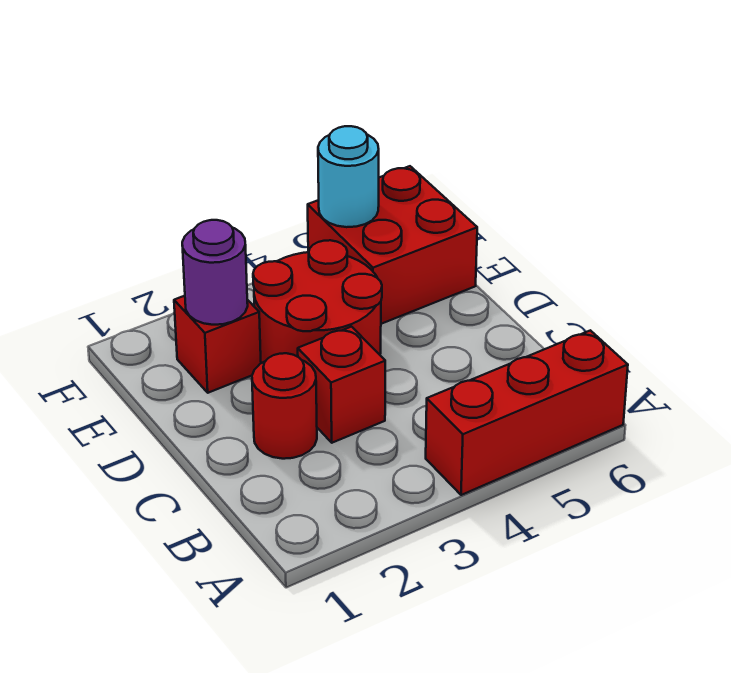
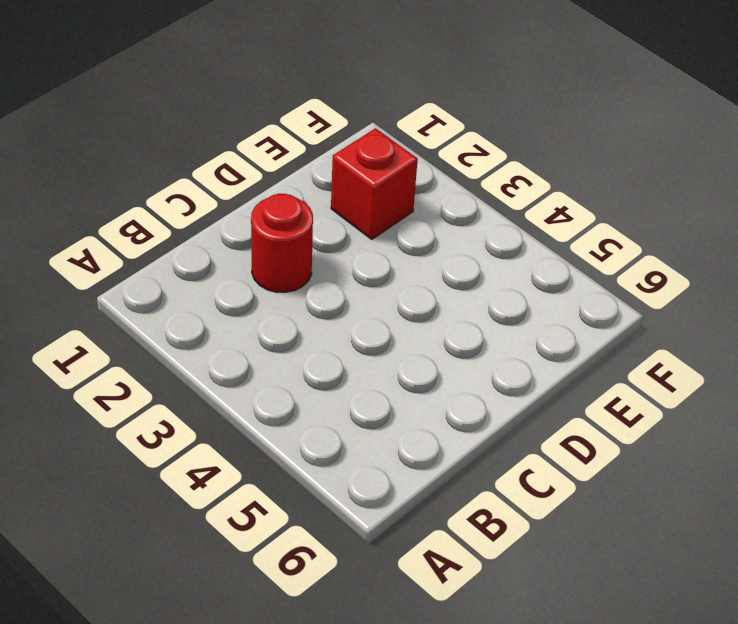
none -> red brick A4:A6 level 1
none -> red brick C3 level 1

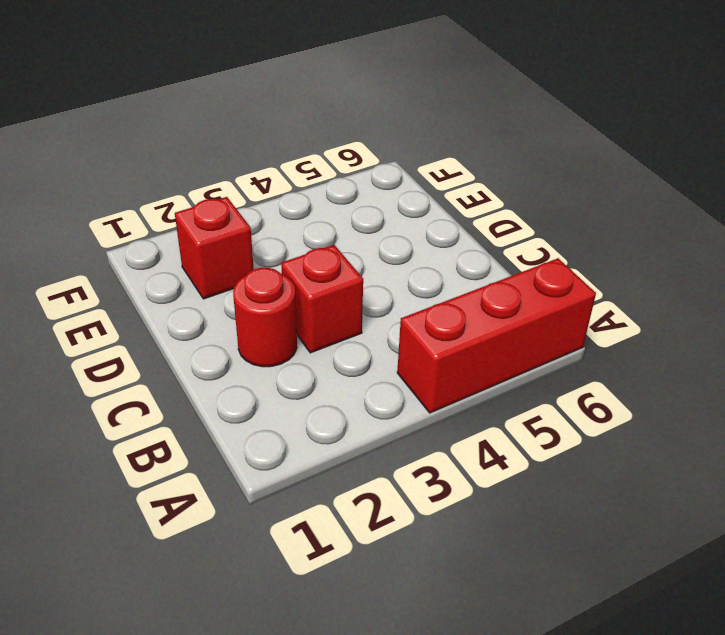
none -> red round brick D3:E4 level 1
none -> red brick E5:F6 level 1

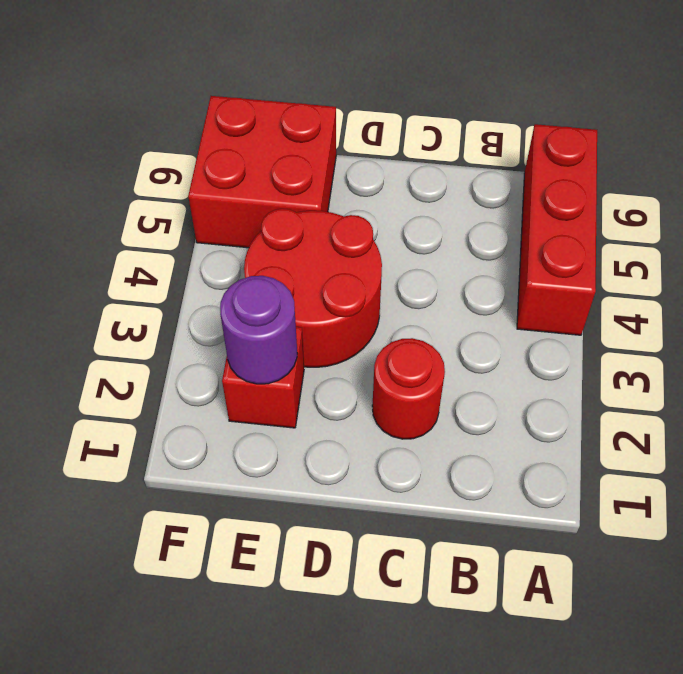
none -> red brick C3 level 1
none -> cyan round brick F5 level 2

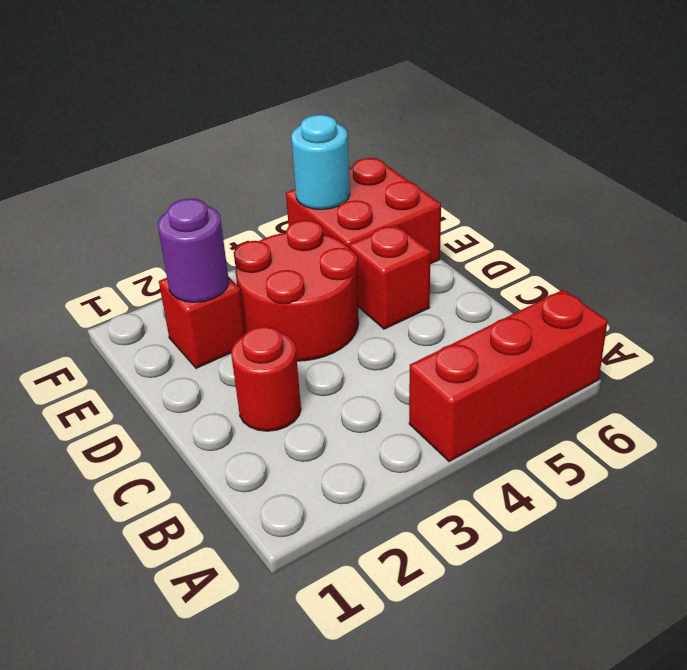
red brick D5 level 1 -> red brick C3 level 1

